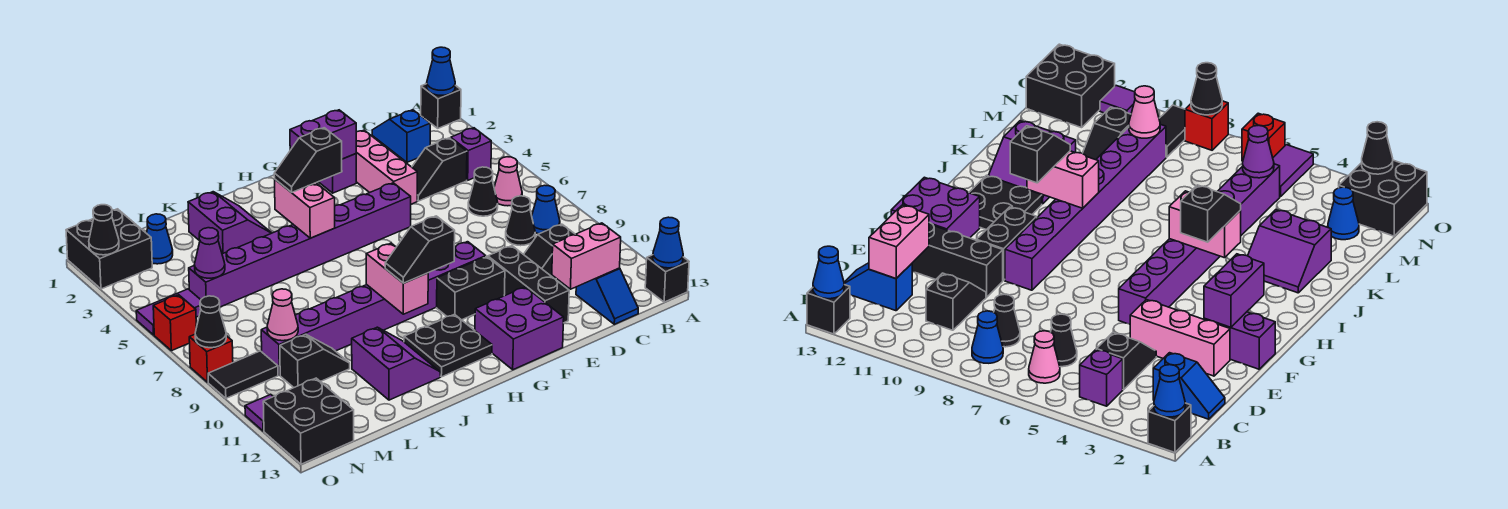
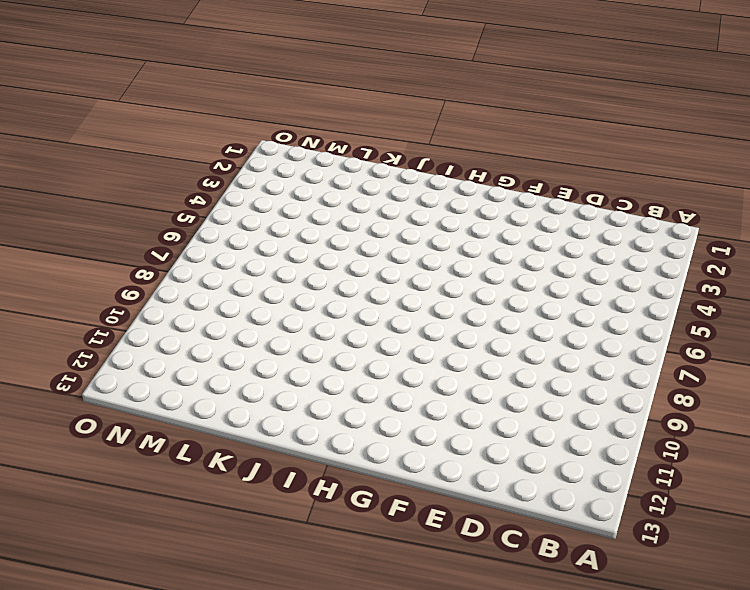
none -> black brick A1 level 1
none -> black brick A13 level 1
none -> purple brick B4 level 1
none -> pink cone B6 level 1

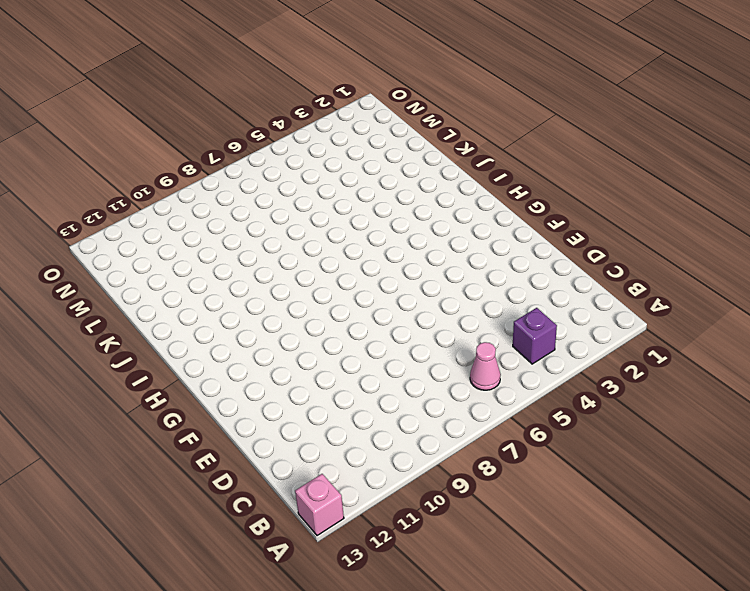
pink brick A13 level 1 -> black brick A13 level 1
none -> black brick A1 level 1
none -> blue cone B8 level 1
none -> blue slope C1:C2 level 1 top 2
none -> black slope C4:D4 level 1 top C

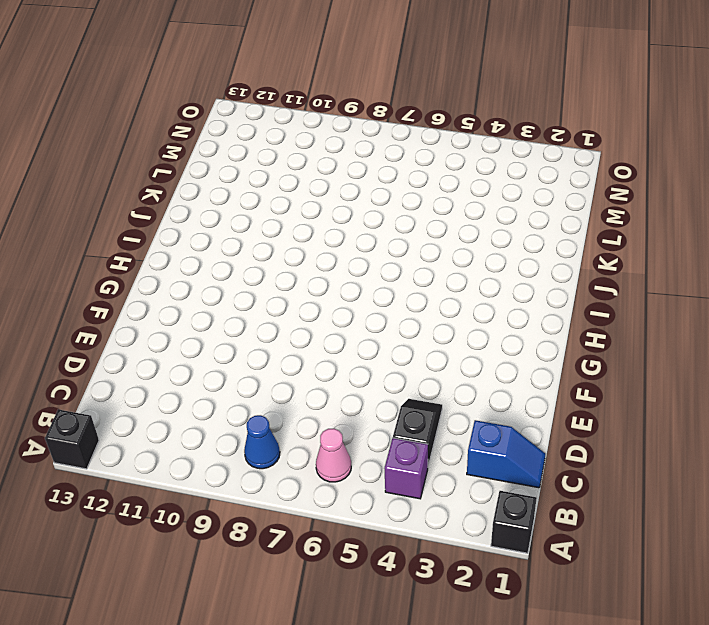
none -> black cone C6 level 1
none -> black cone C8 level 1
none -> black slope C10:D10 level 1 top C
none -> blue slope C12:C13 level 1 top 12

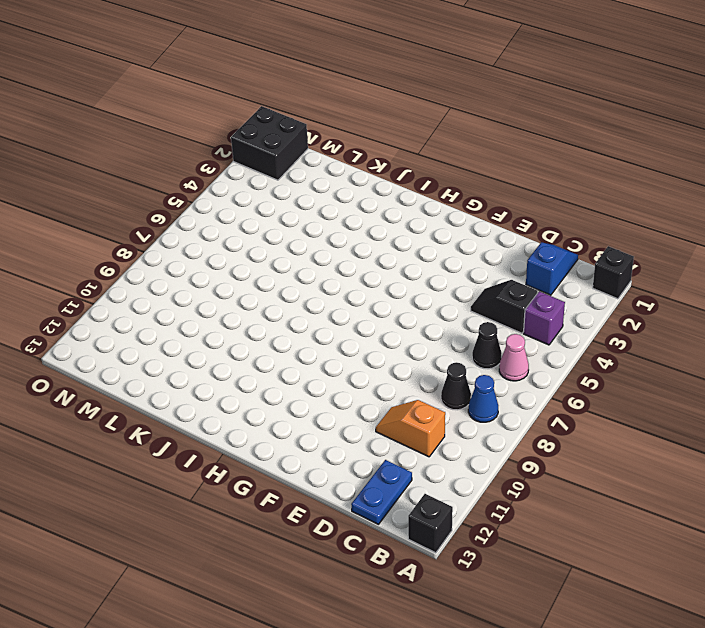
orange slope C10:D10 level 1 top C -> black slope C10:D10 level 1 top C
blue plate C12:C13 level 1 -> blue slope C12:C13 level 1 top 12
none -> pink brick E2:E4 level 1
none -> black brick E10:E12 level 1
none -> purple brick F1:F2 level 1
none -> purple brick F5:M5 level 1

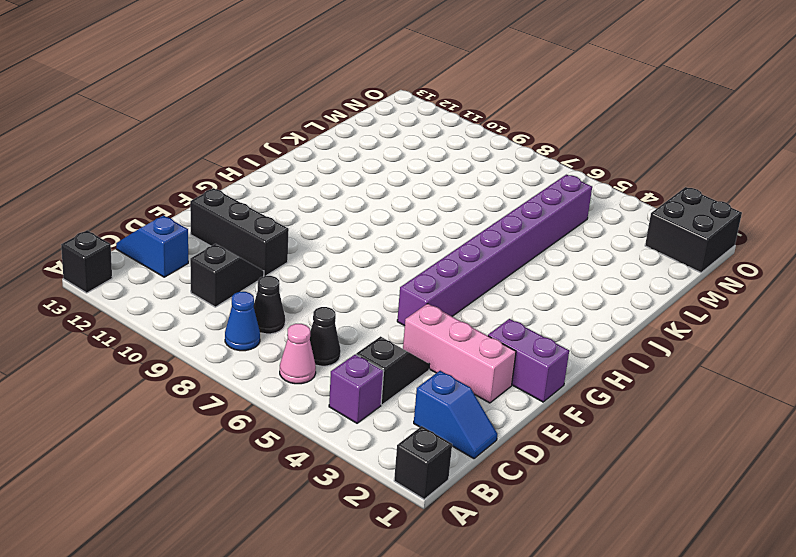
none -> purple brick F9:M9 level 1
none -> black brick F10:G10 level 1
none -> purple brick F12:G13 level 1
none -> black plate H11:I12 level 1

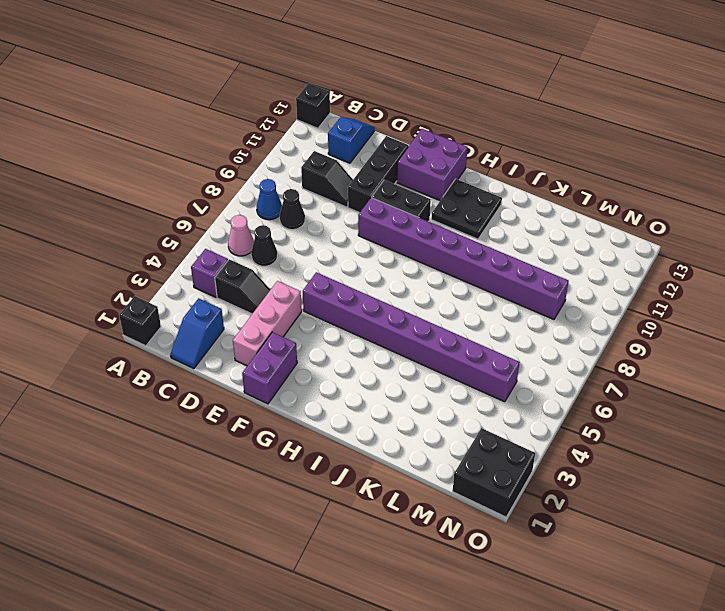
none -> purple slope J2:K3 level 1 top K
none -> purple slope J11:K12 level 1 top K
none -> black slope L10:M10 level 1 top M
none -> blue cone M2 level 1

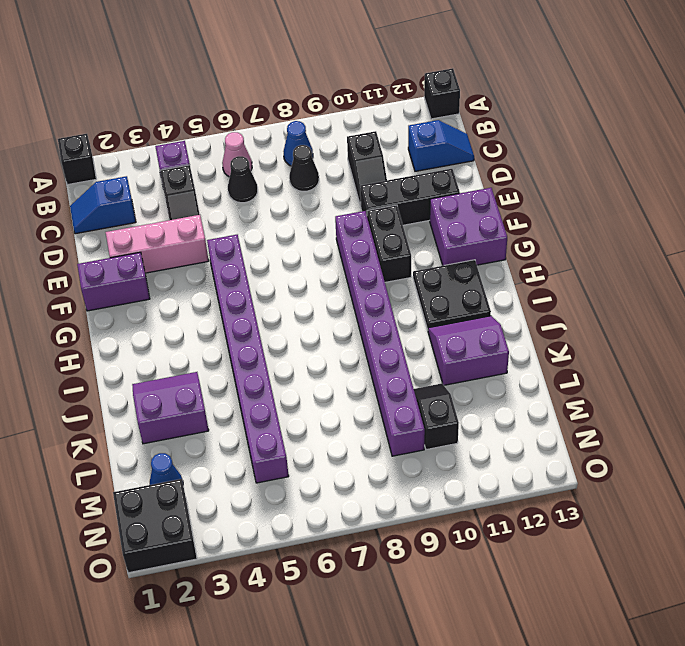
none -> purple tile N5:O5 level 1
none -> black tile N9:O9 level 1
none -> black brick N12:O13 level 1
none -> red brick O6 level 1

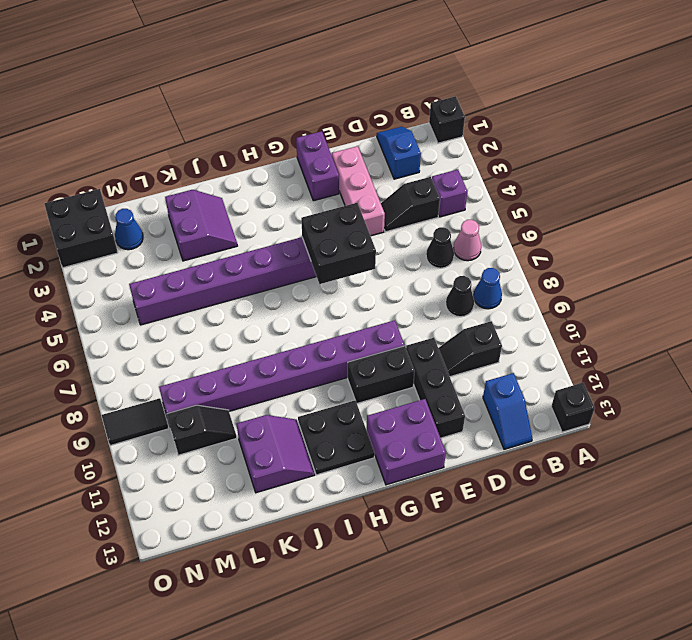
black brick F5:G6 level 2 -> black brick N12:O13 level 1
none -> purple tile N5:O5 level 1
none -> red brick O6 level 1
none -> red brick O8 level 1
none -> purple tile O11 level 1

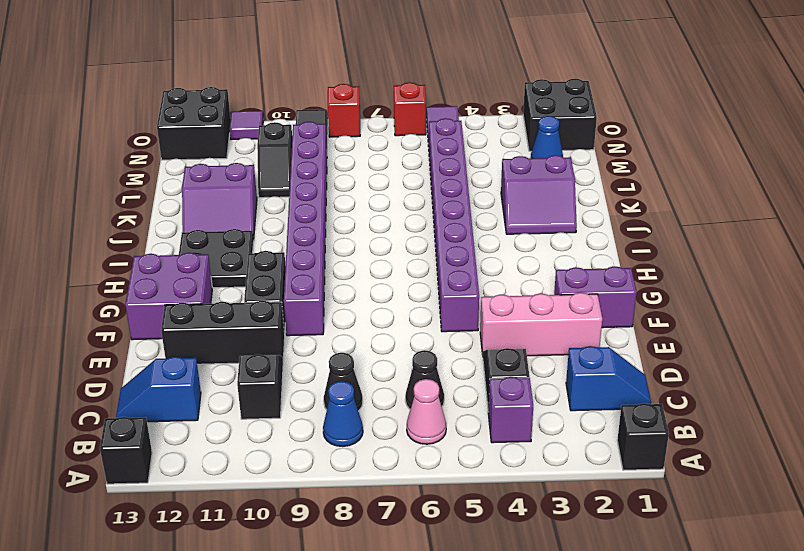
none -> blue cone A1 level 2
none -> blue cone A13 level 2
none -> pink brick C12:D12 level 2
none -> purple brick F2:G2 level 2

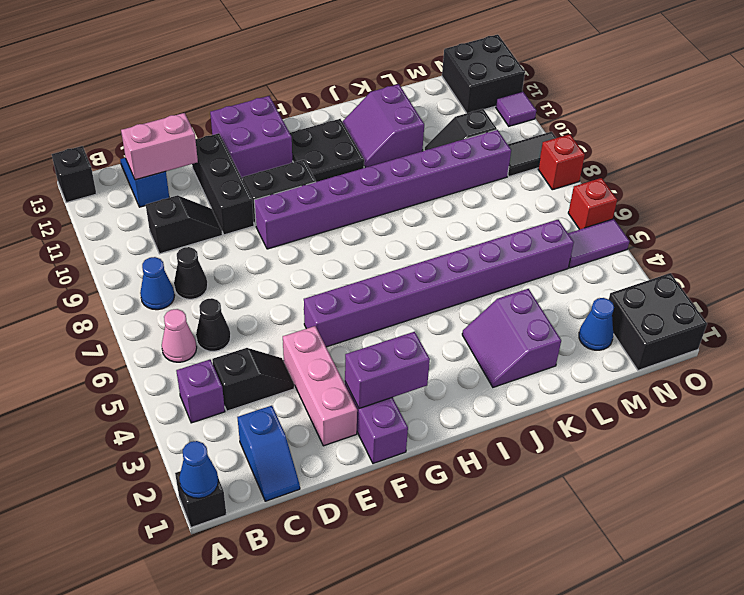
none -> blue cone A13 level 2
none -> pink brick I4:I5 level 2
none -> pink brick I9:I10 level 2
none -> purple cone M5 level 2

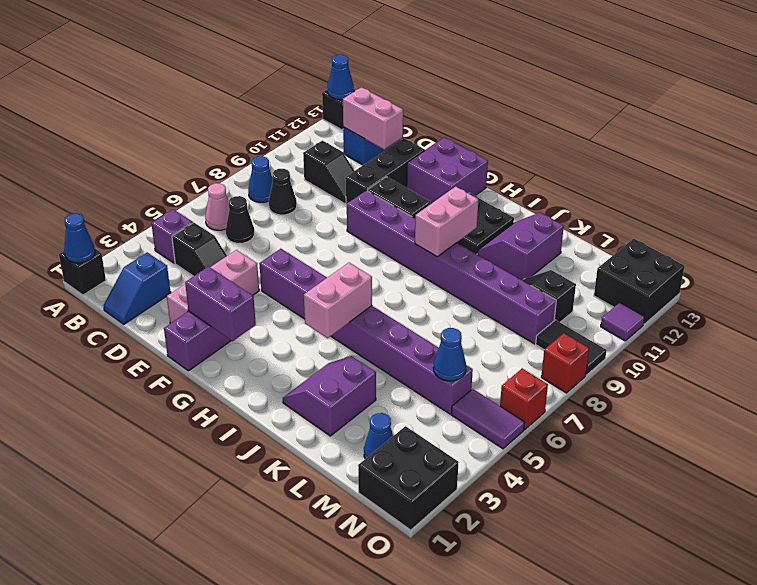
blue cone M5 level 2 -> purple cone M5 level 2
none -> pink cone M9 level 2
none -> black cone O2 level 2
none -> black cone O8 level 2
none -> black slope H4:I4 level 3 top H

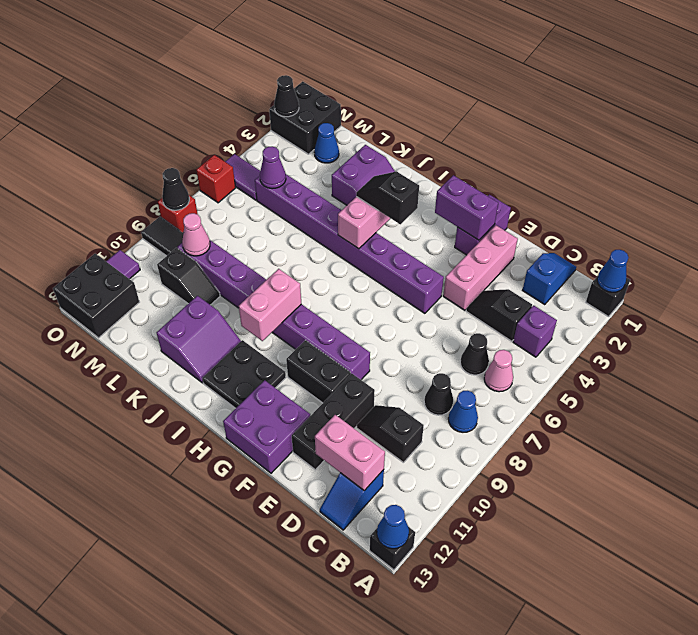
none -> black slope H10:I10 level 3 top H

